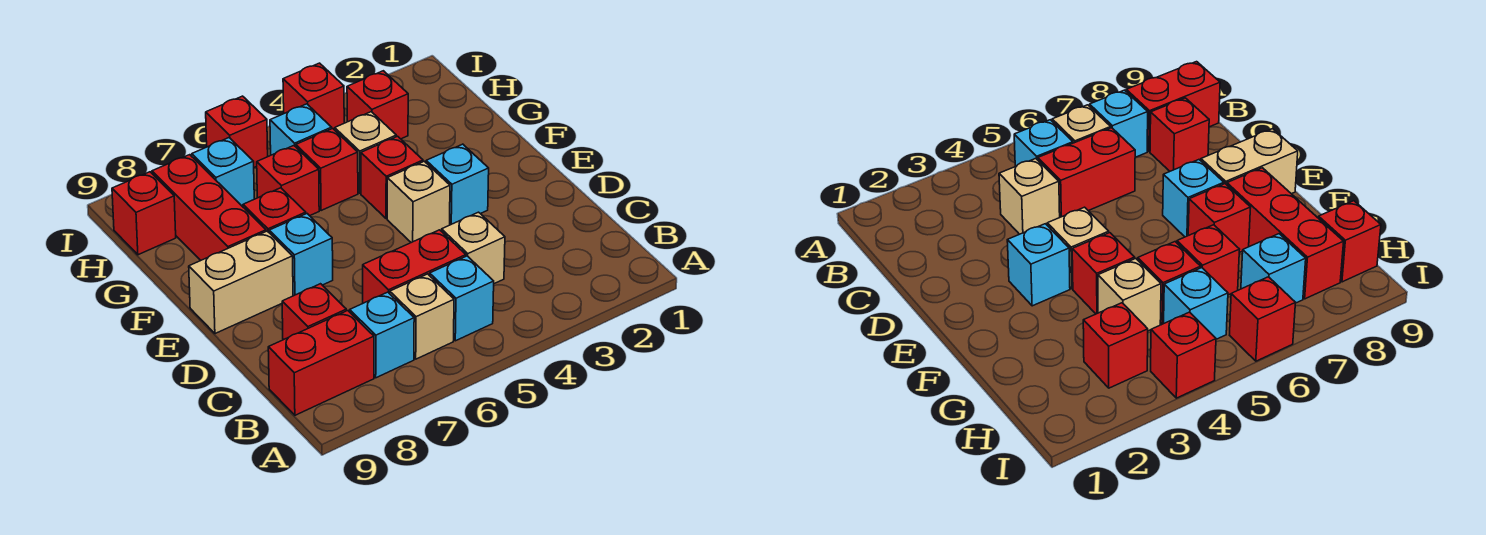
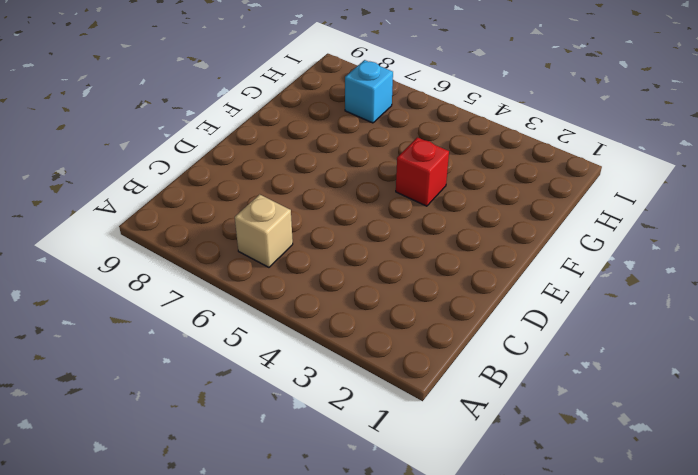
none -> cyan brick B5 level 1
none -> cyan brick B7 level 1
none -> red brick B8:B9 level 1

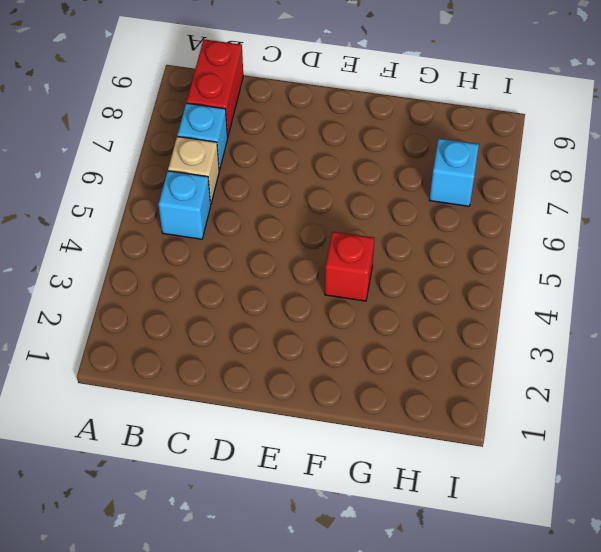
none -> tan brick C4 level 1
none -> red brick C5:C6 level 1
none -> red brick C8 level 1

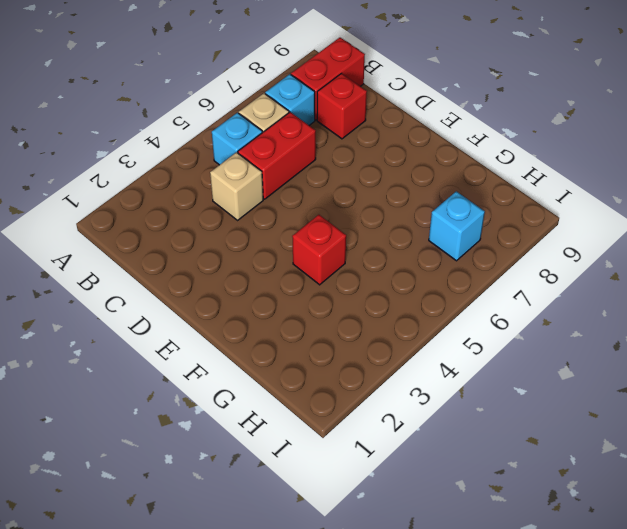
none -> cyan brick E3 level 1
none -> tan brick E4 level 1
none -> cyan brick E7 level 1

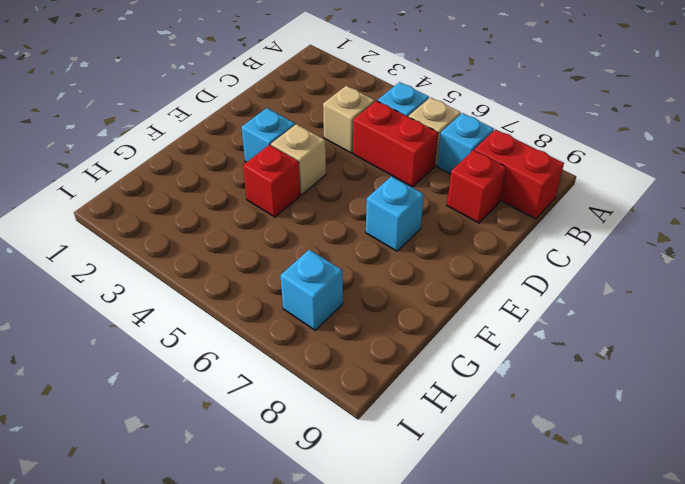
none -> tan brick E8:E9 level 1
none -> red brick F7 level 1
none -> red brick F8:H8 level 1

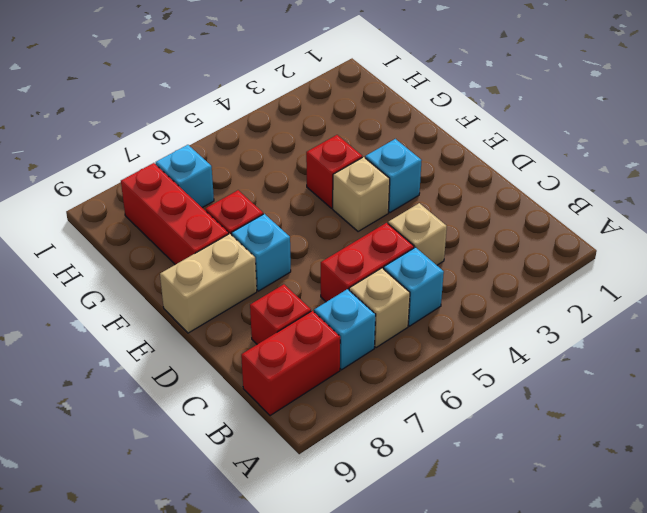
none -> tan brick G4 level 1
none -> red brick G5 level 1
none -> red brick G6 level 1

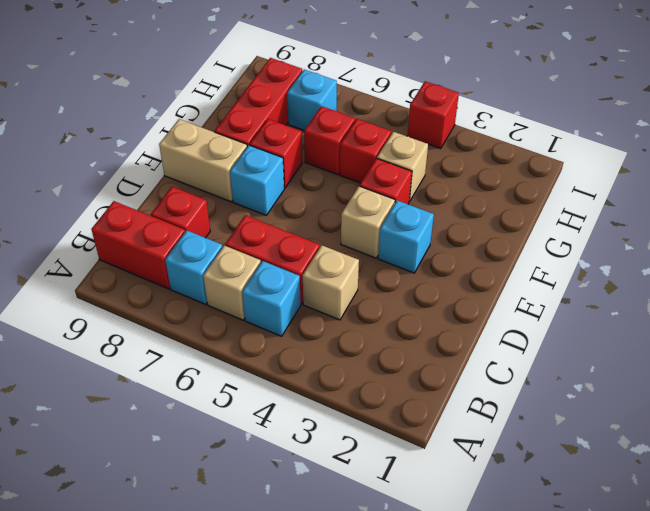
none -> red brick H3 level 1
none -> cyan brick H5 level 1
none -> red brick H9 level 1

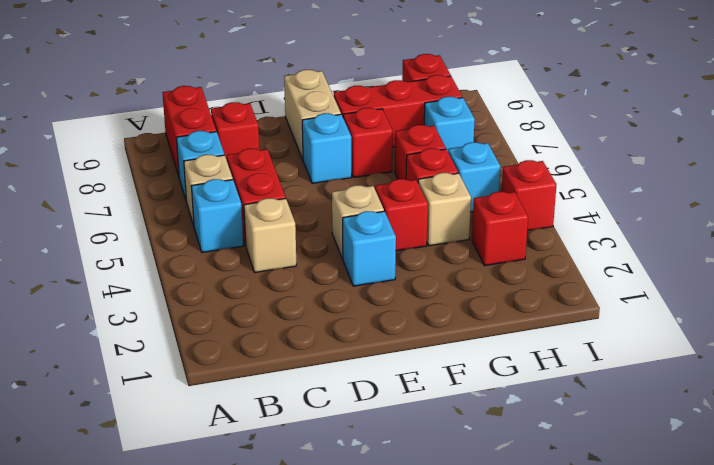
none -> red brick I6 level 1

